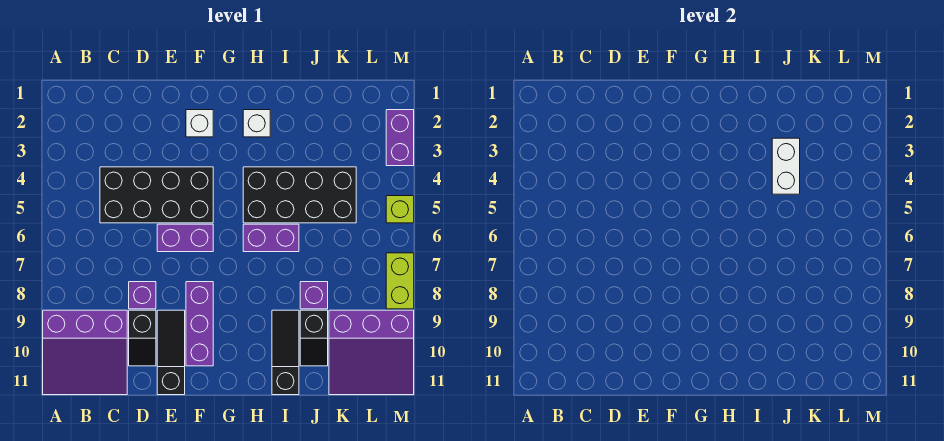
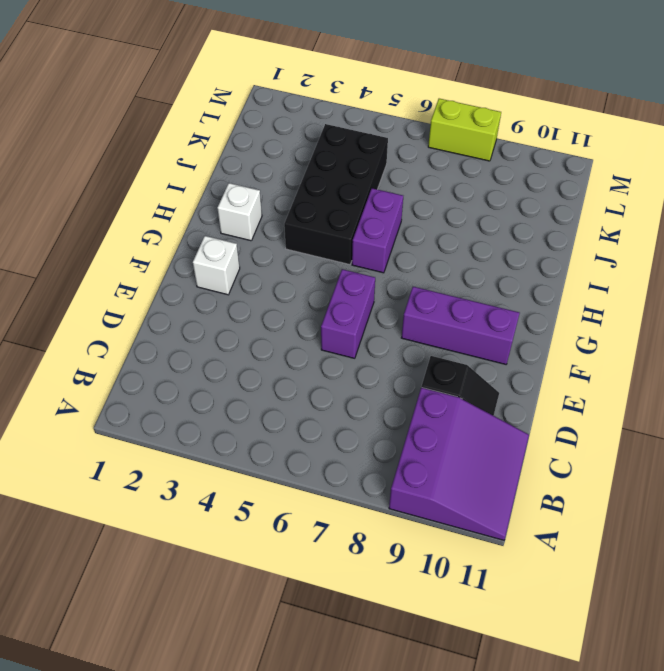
none -> black brick C4:F5 level 1
none -> purple brick D8 level 1
none -> black slope E9:E11 level 1 top 11

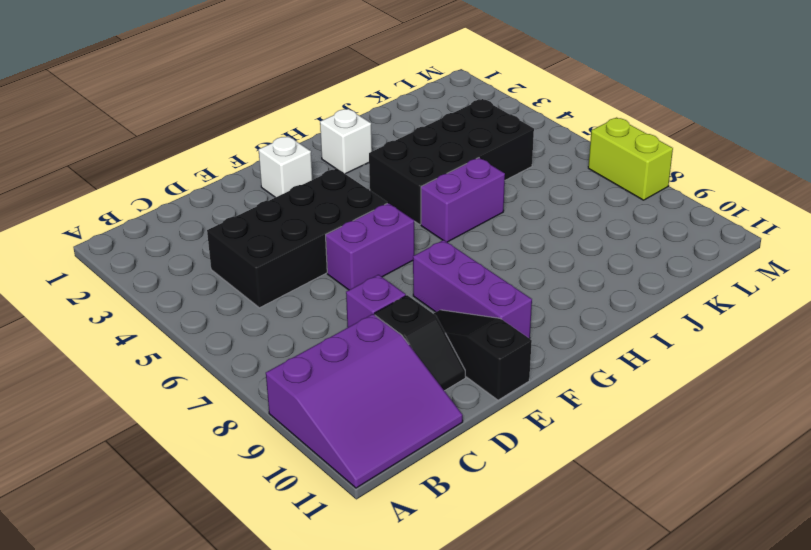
none -> black slope I9:I11 level 1 top 11
none -> purple brick J8 level 1
none -> black slope J9:J10 level 1 top 9

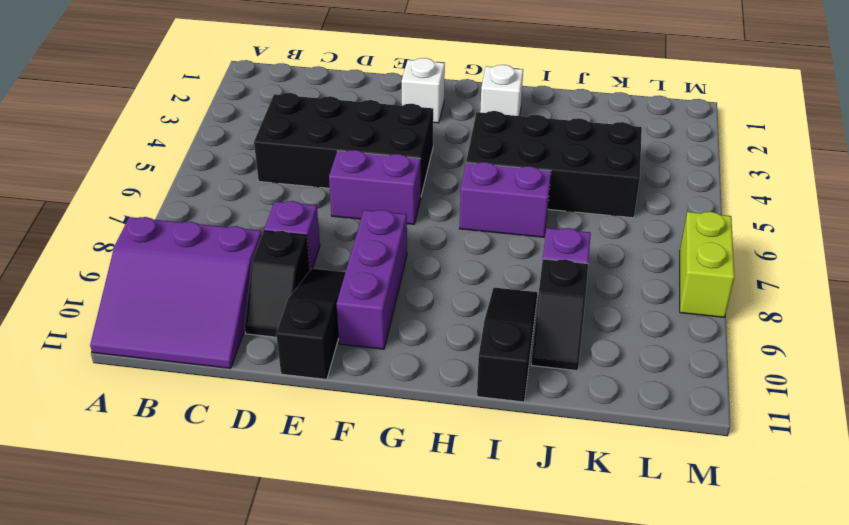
none -> purple slope K9:M11 level 1 top 9
none -> purple brick M2:M3 level 1
none -> lime brick M5 level 1

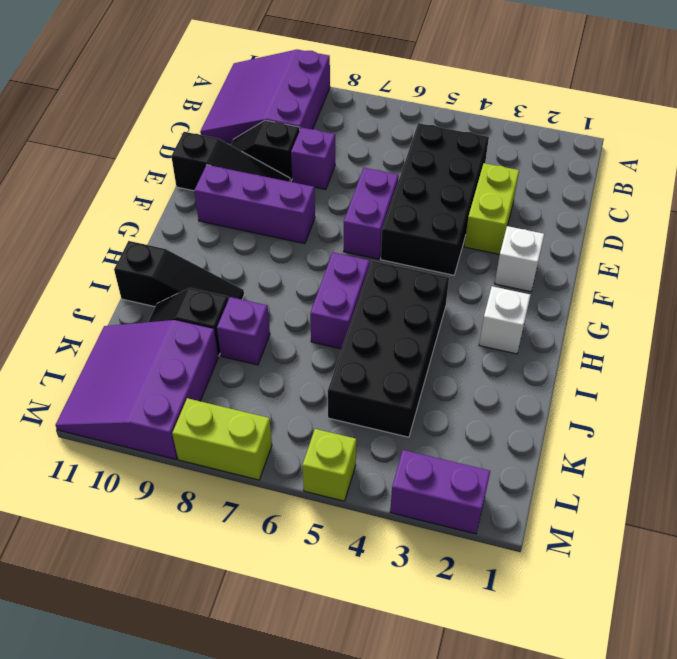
lime brick D3:E3 level 1 -> none
none -> white brick J3:J4 level 2

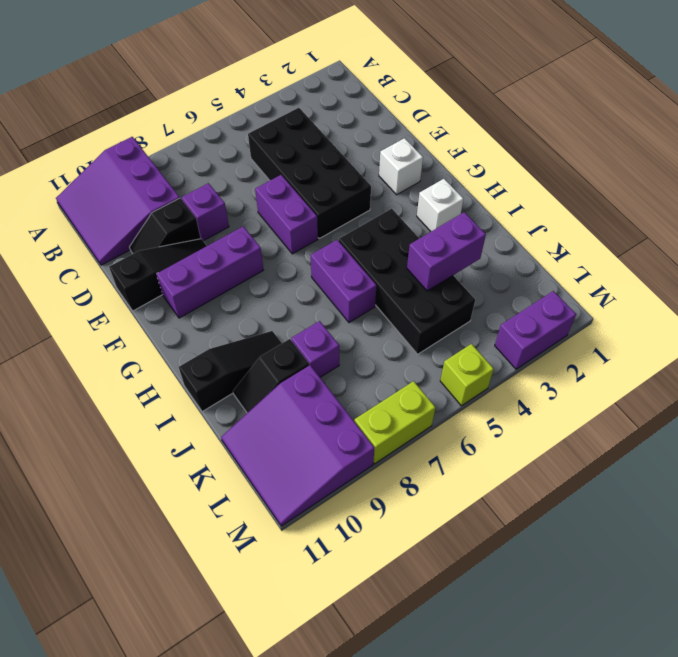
purple brick J3:J4 level 2 -> white brick J3:J4 level 2

